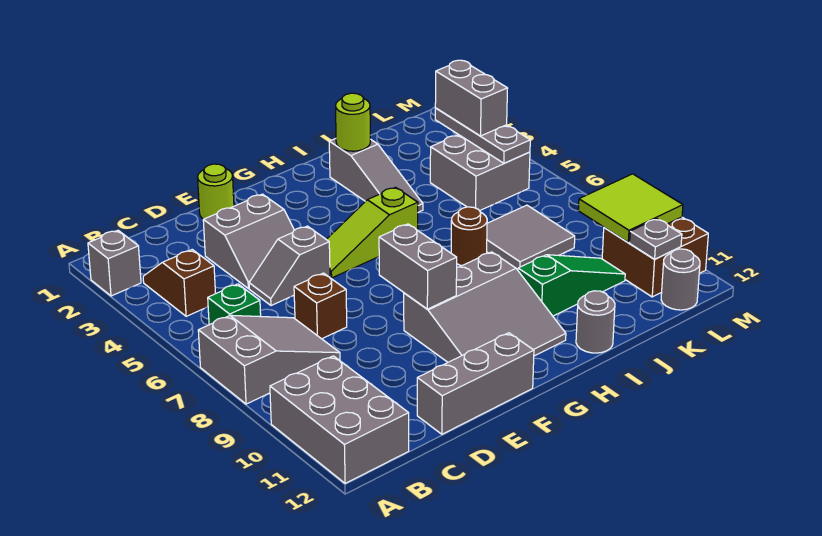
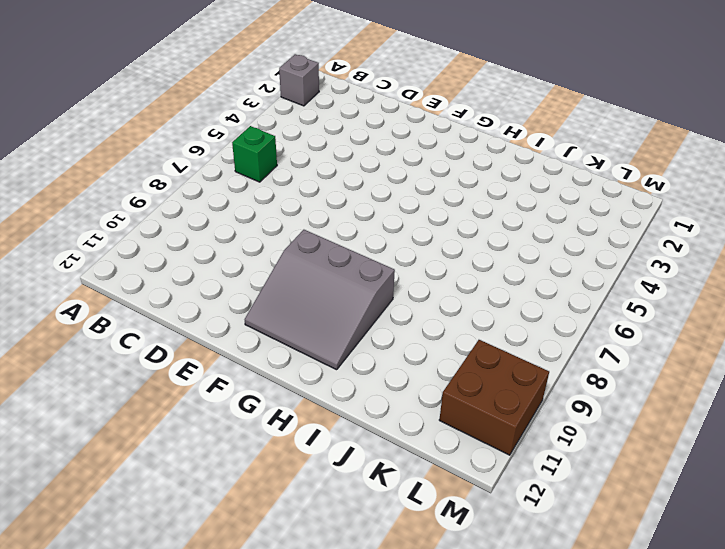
none -> grey slope A7:C8 level 1 top A
none -> grey brick A10:B12 level 1
none -> brown slope B3:B4 level 1 top 4

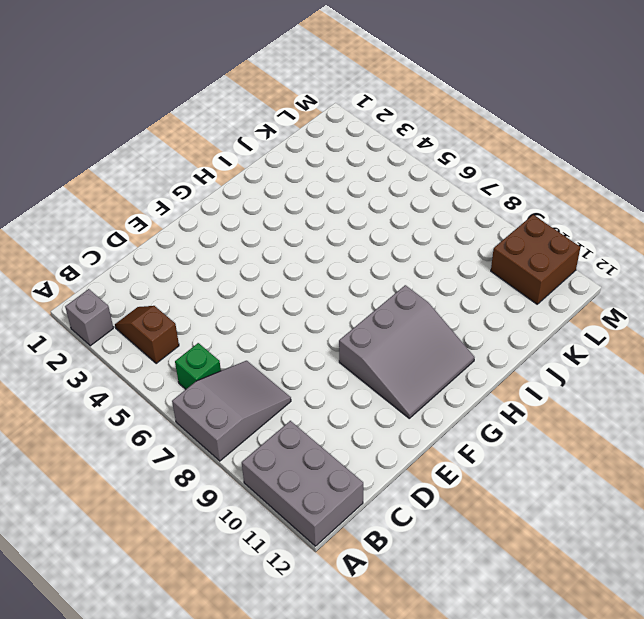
none -> grey slope D3:E4 level 1 top 3
none -> grey slope D5:E5 level 1 top E
none -> brown brick D7 level 1

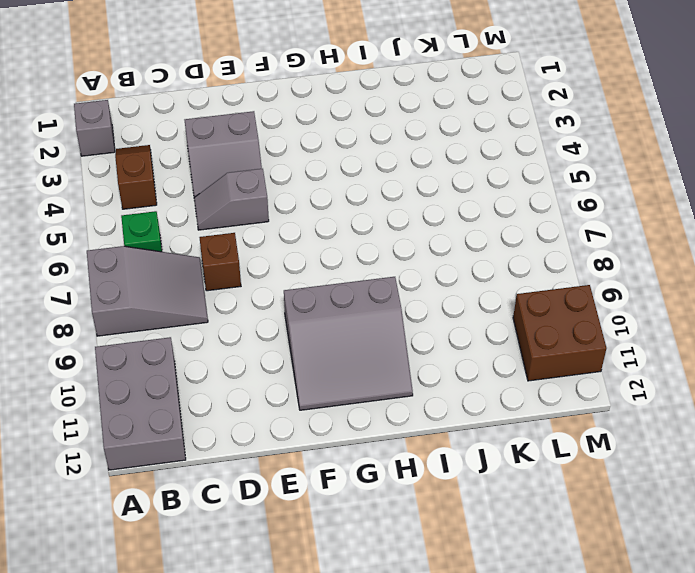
none -> grey brick D12:F12 level 1
none -> lime round brick E1 level 1
none -> lime slope F5:H5 level 1 top H

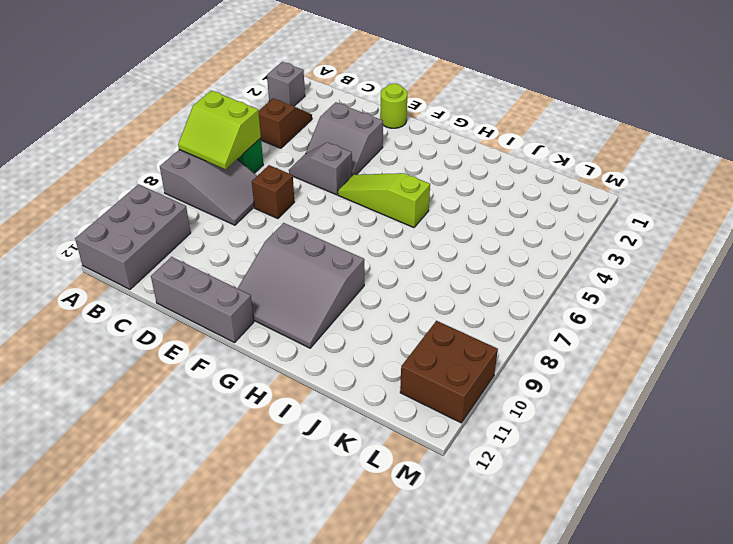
lime slope A6:B7 level 2 top 6 -> none
none -> grey slope I2:I4 level 1 top 2
none -> brown round brick I7 level 1
none -> green slope I10:K10 level 1 top I

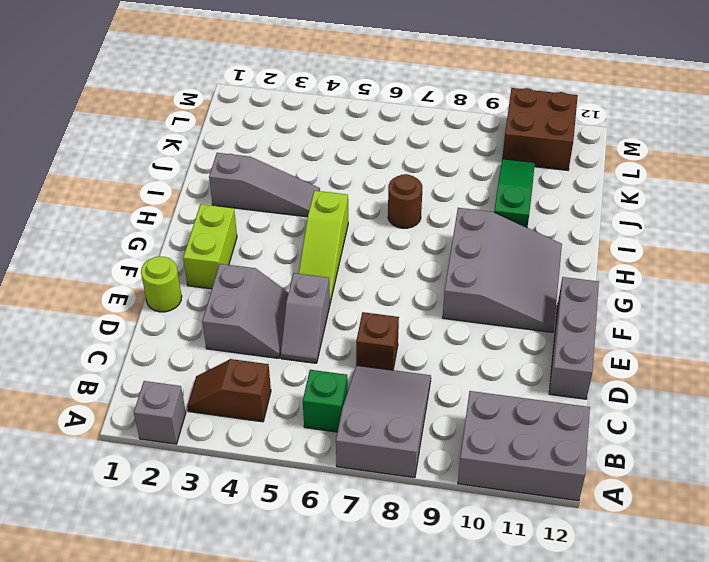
lime brick F2:G2 level 1 -> none
none -> grey round brick I12 level 1
none -> grey tile J7:K8 level 1
none -> grey brick K4:L5 level 1

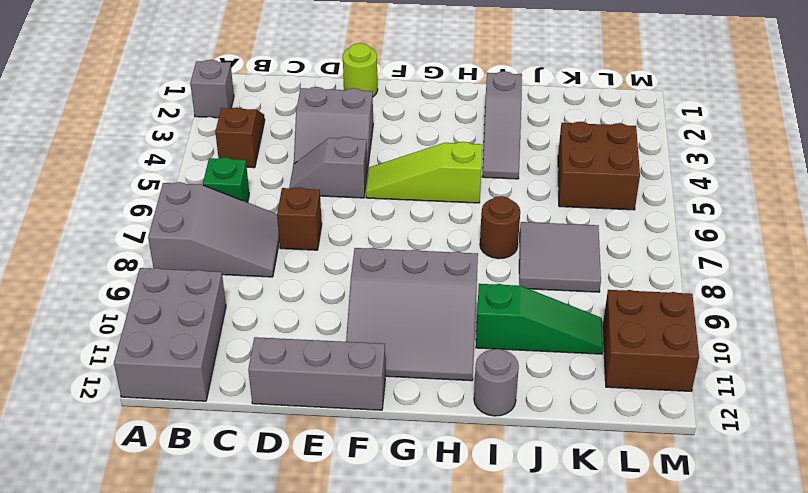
brown brick K4:L5 level 1 -> grey brick K4:L5 level 1
none -> grey round brick L12 level 1
none -> grey brick F8:F9 level 2
none -> lime round brick I2 level 2

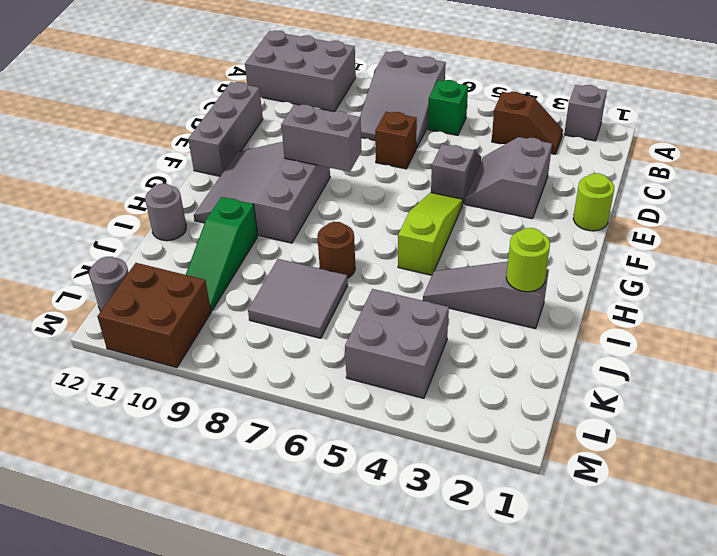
none -> grey plate L3:L5 level 2
none -> lime tile L9:M10 level 2
none -> grey plate L11 level 2

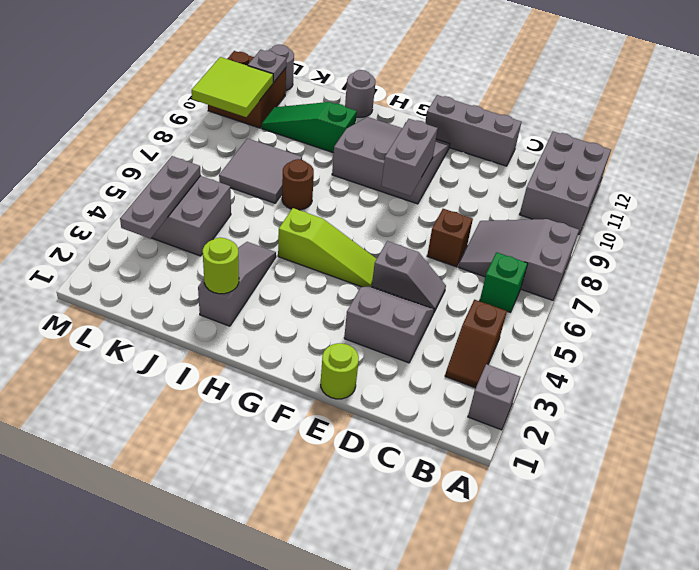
none -> grey brick L3:L4 level 3

